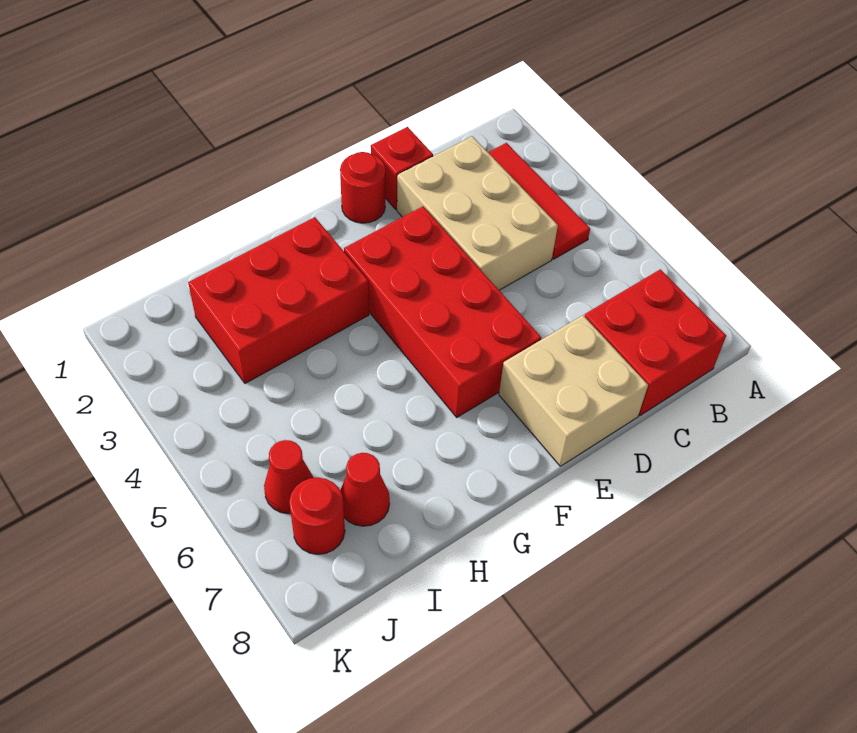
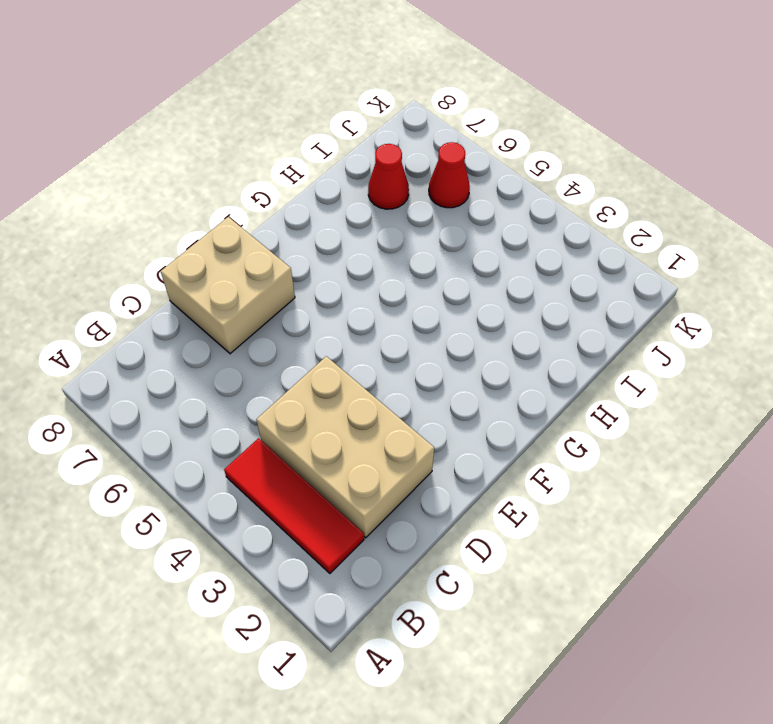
none -> red brick B7:C8 level 1
none -> red brick D1 level 1

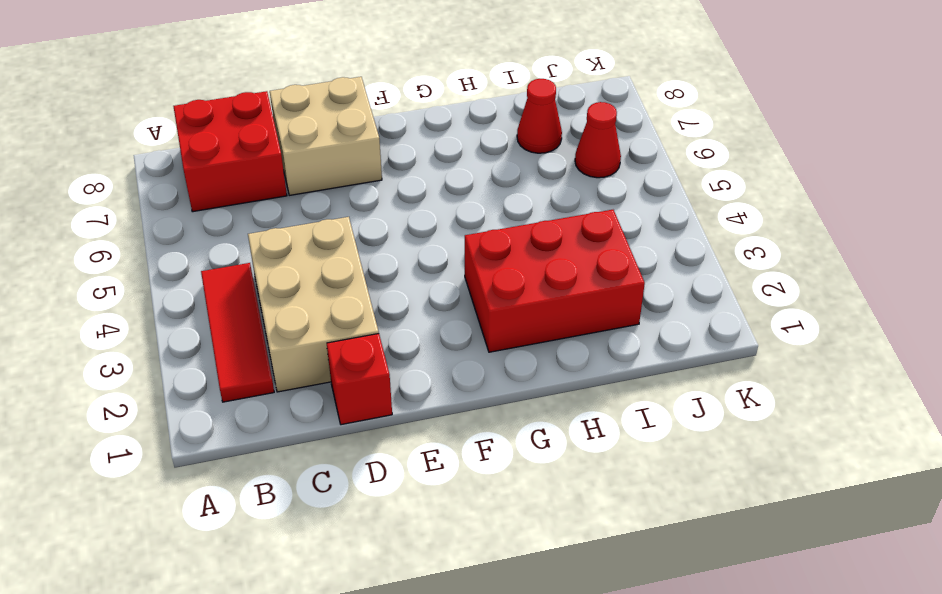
none -> red round brick E1 level 1
none -> red brick E3:F6 level 1

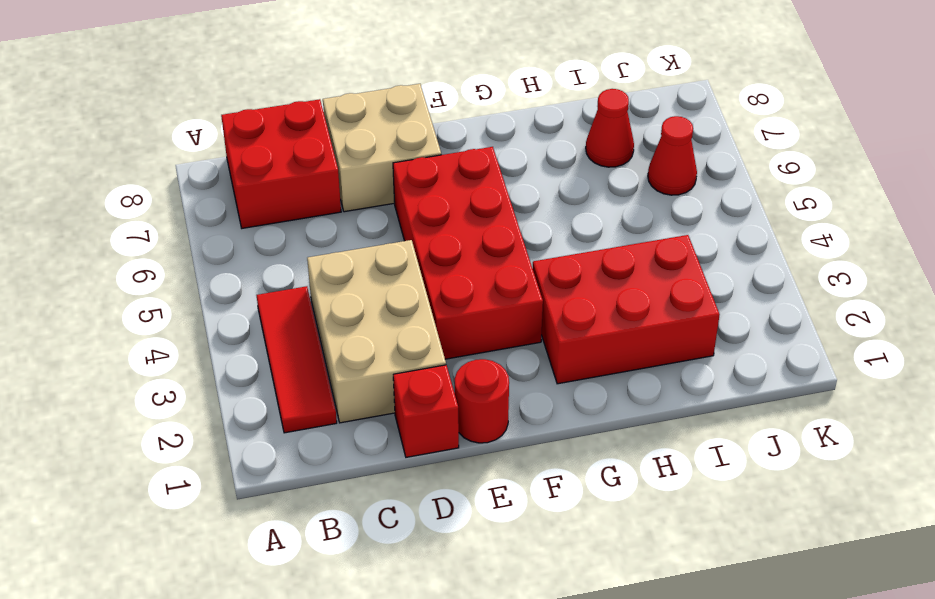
none -> red round brick J7 level 1

